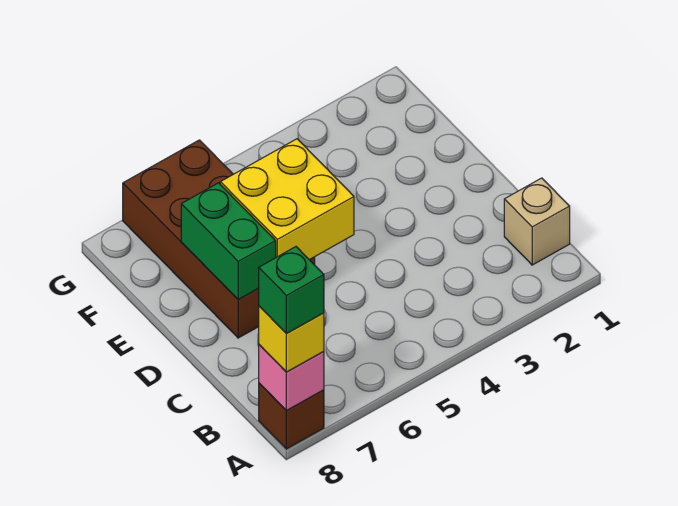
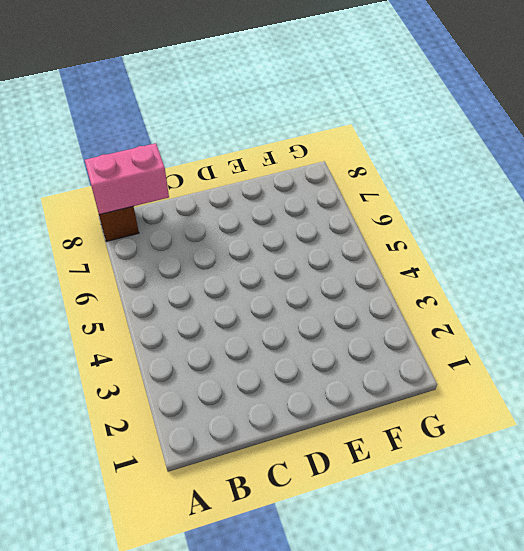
pink brick A8:B8 level 2 -> pink brick A8 level 2
none -> tan brick B1 level 1
none -> brown brick D6:G7 level 1

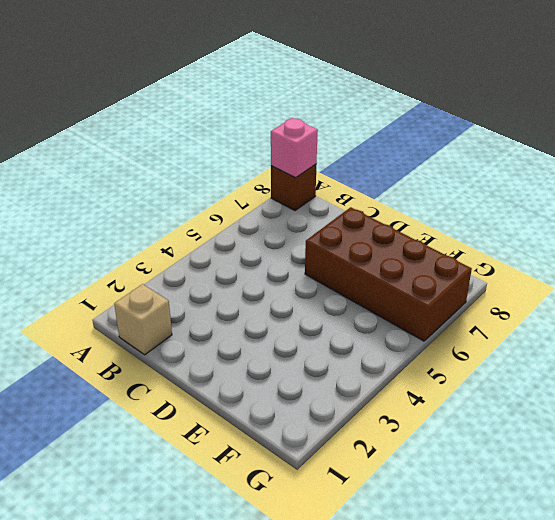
none -> yellow brick D5:E6 level 2
none -> green brick D7:E7 level 2

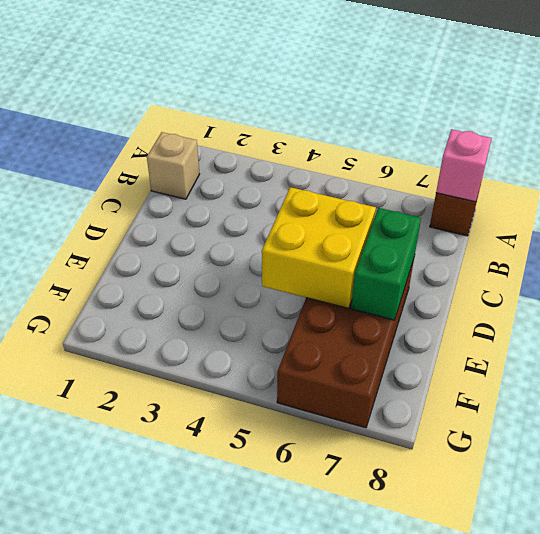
none -> yellow brick A8 level 3
none -> green brick A8 level 4

